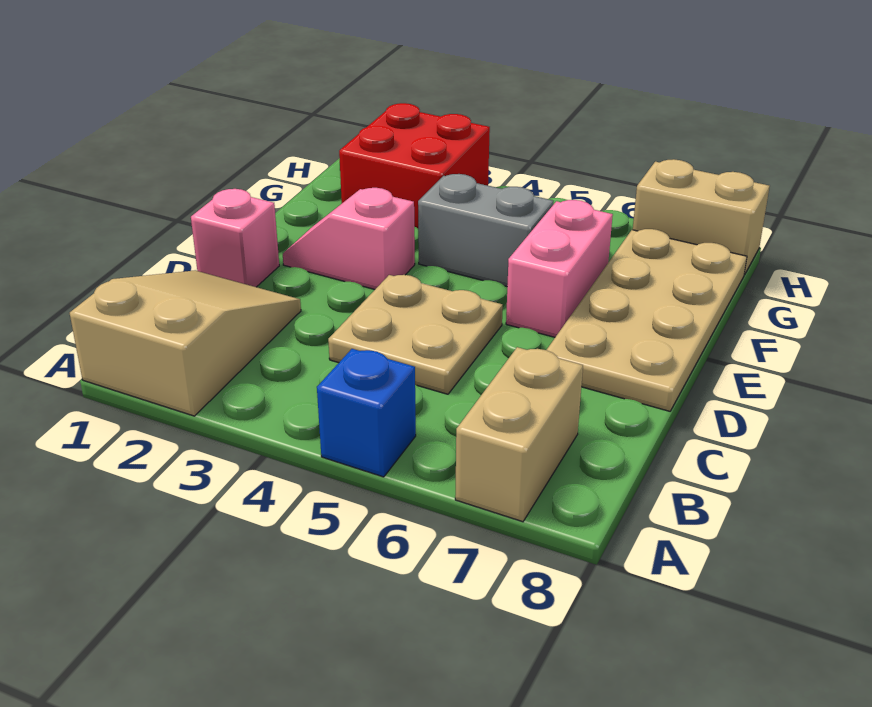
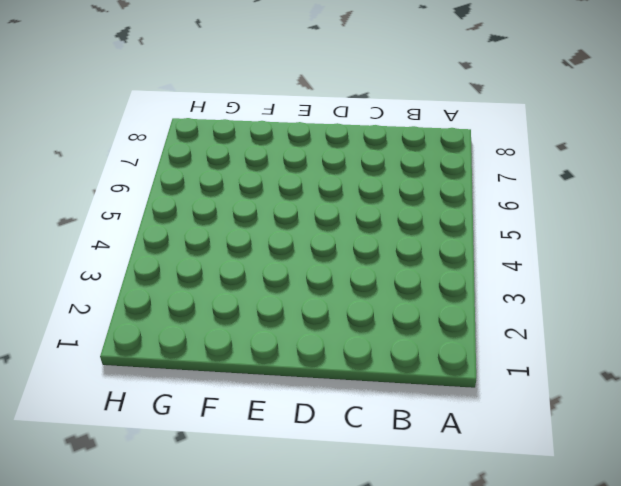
none -> tan slope A1:C2 level 1 top A
none -> blue brick A5 level 1

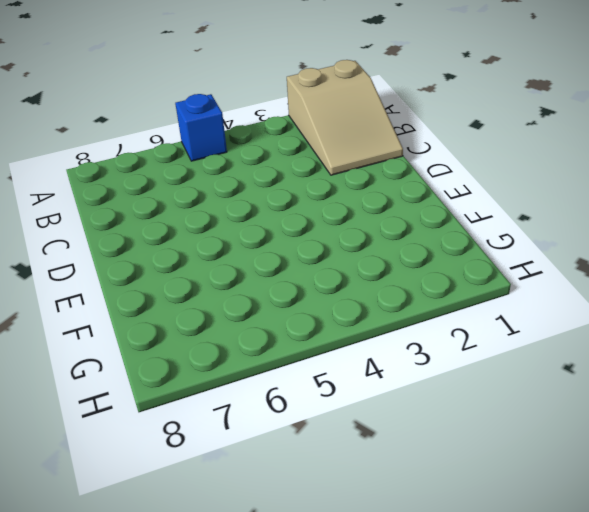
none -> tan brick A7:B7 level 1
none -> tan plate C4:D5 level 1

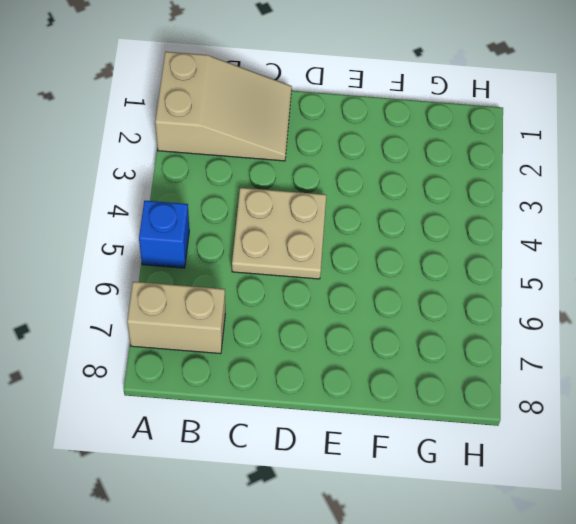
none -> pink brick D1 level 1
none -> tan plate D7:G8 level 1

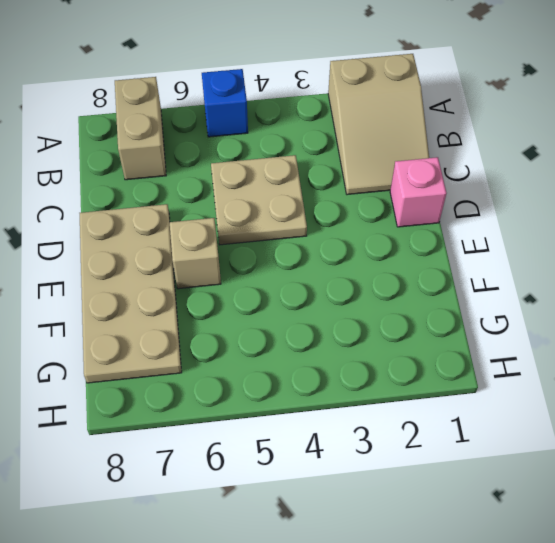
tan brick E6 level 1 -> pink brick E6:F6 level 1
none -> pink slope E2:E3 level 1 top 3
none -> grey brick F4:F5 level 1

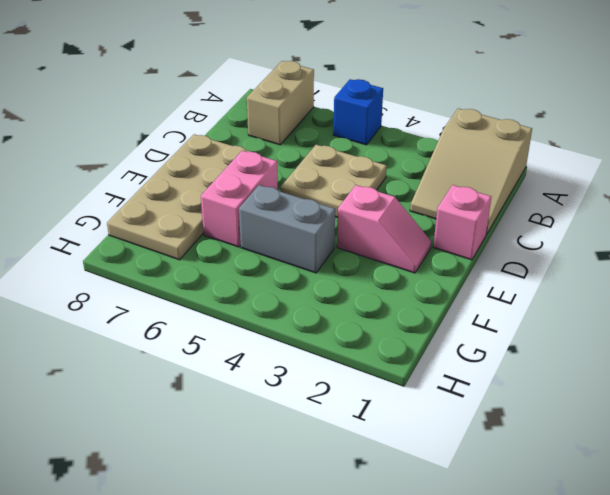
none -> red brick G2:H3 level 1
none -> tan brick H7:H8 level 1

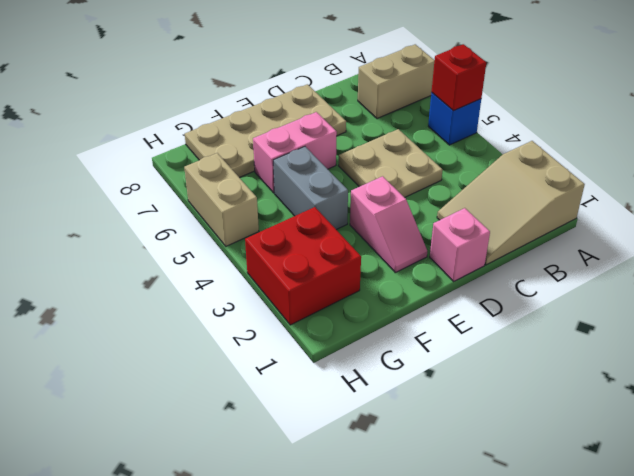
red brick A5 level 2 -> none
tan brick H5:H6 level 1 -> tan brick H7:H8 level 1

